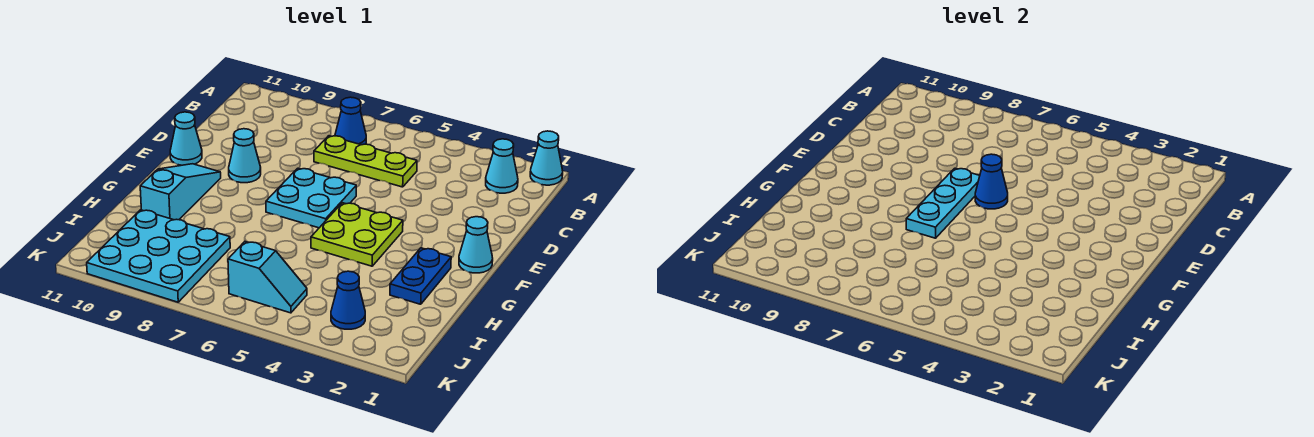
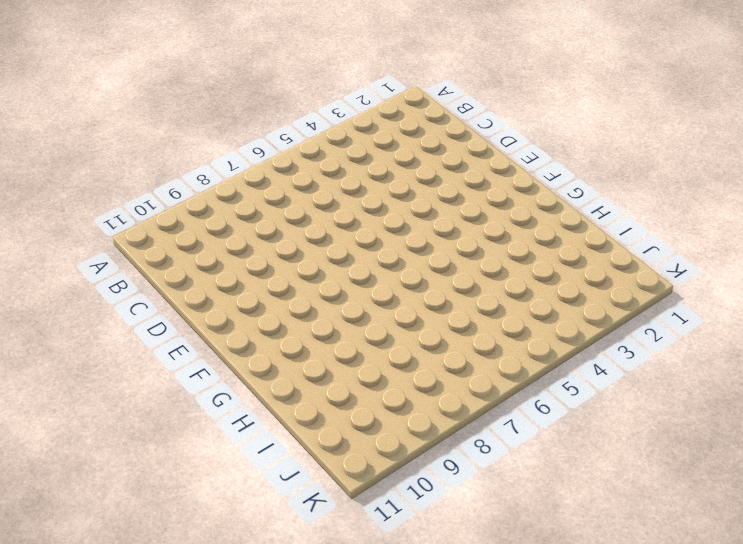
none -> cyan cone A1 level 1
none -> cyan cone B2 level 1
none -> blue cone B7 level 1

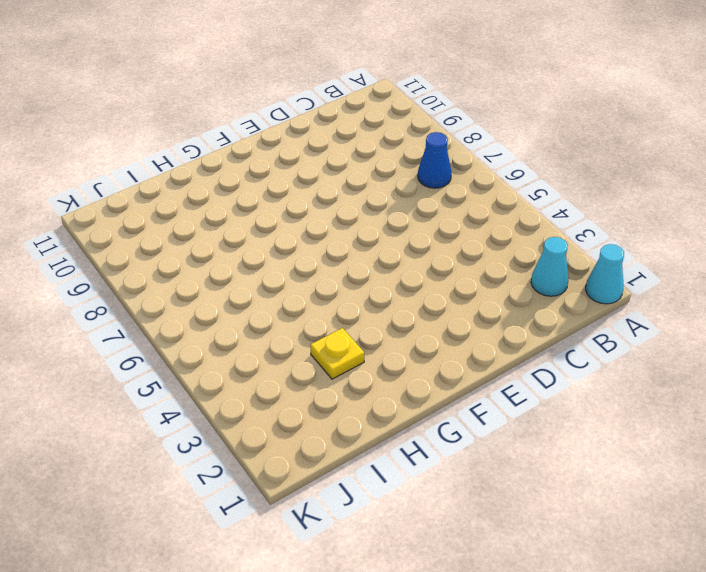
yellow plate H3 level 1 -> none
none -> lime plate C5:C7 level 1
none -> cyan plate E6:F7 level 1
none -> cyan cone E9 level 1

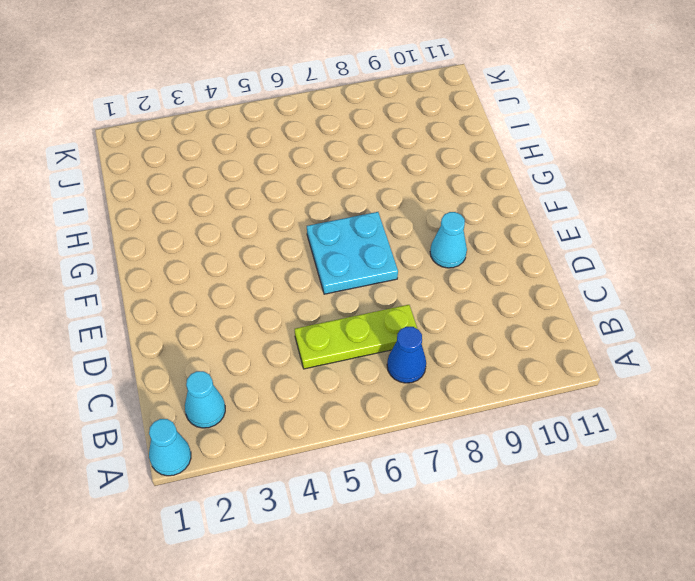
none -> cyan cone E11 level 1
none -> cyan cone F1 level 1
none -> lime plate F4:G5 level 1

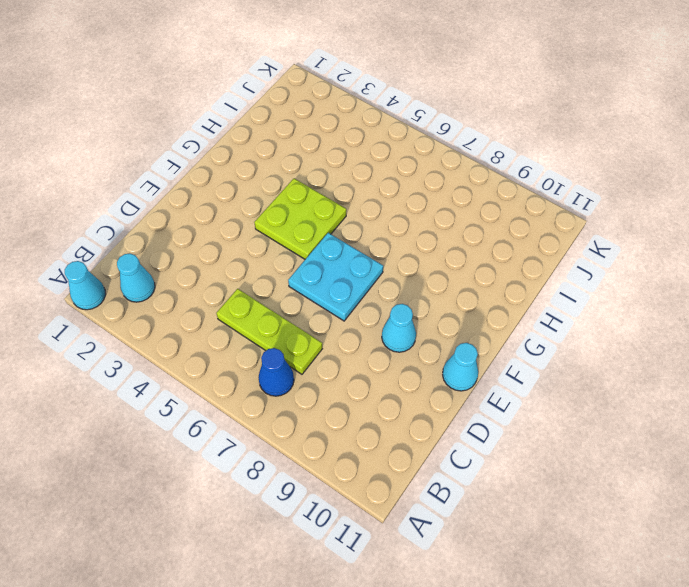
none -> cyan cone F1 level 1
none -> cyan slope F10:H10 level 1 top H
none -> blue plate G2:H2 level 1

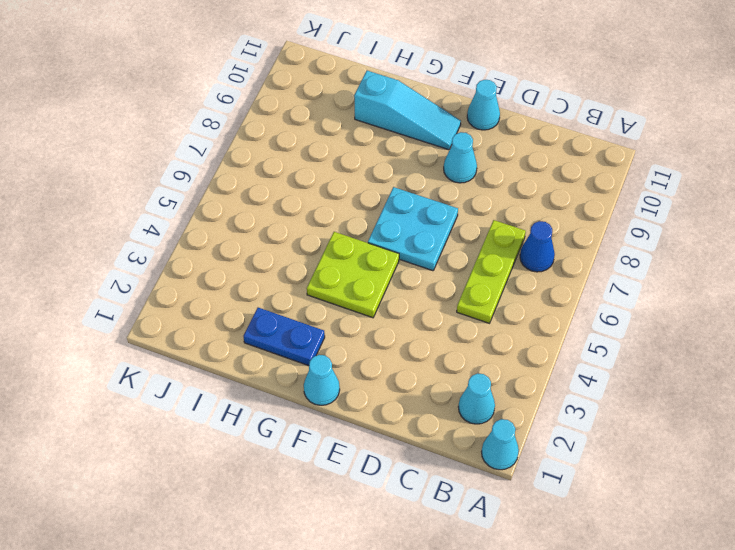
none -> cyan plate I8:K10 level 1
none -> blue cone J3 level 1
none -> cyan slope J5:J6 level 1 top 6

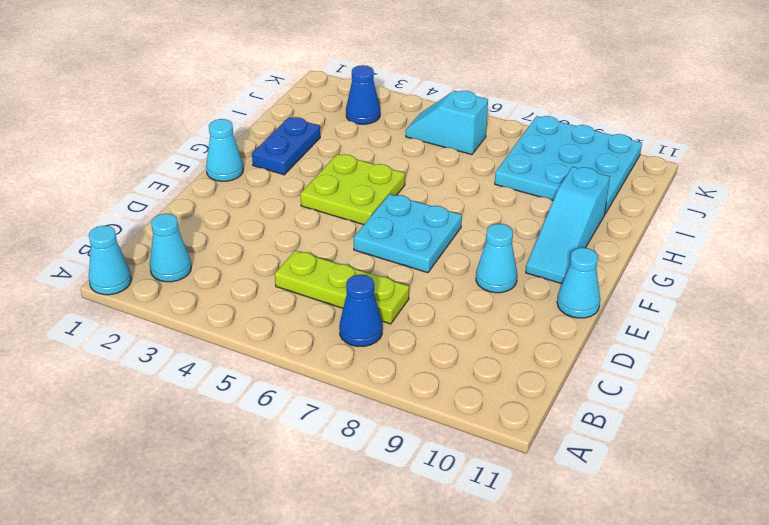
none -> blue cone E6 level 2
none -> cyan plate E7:G7 level 2

